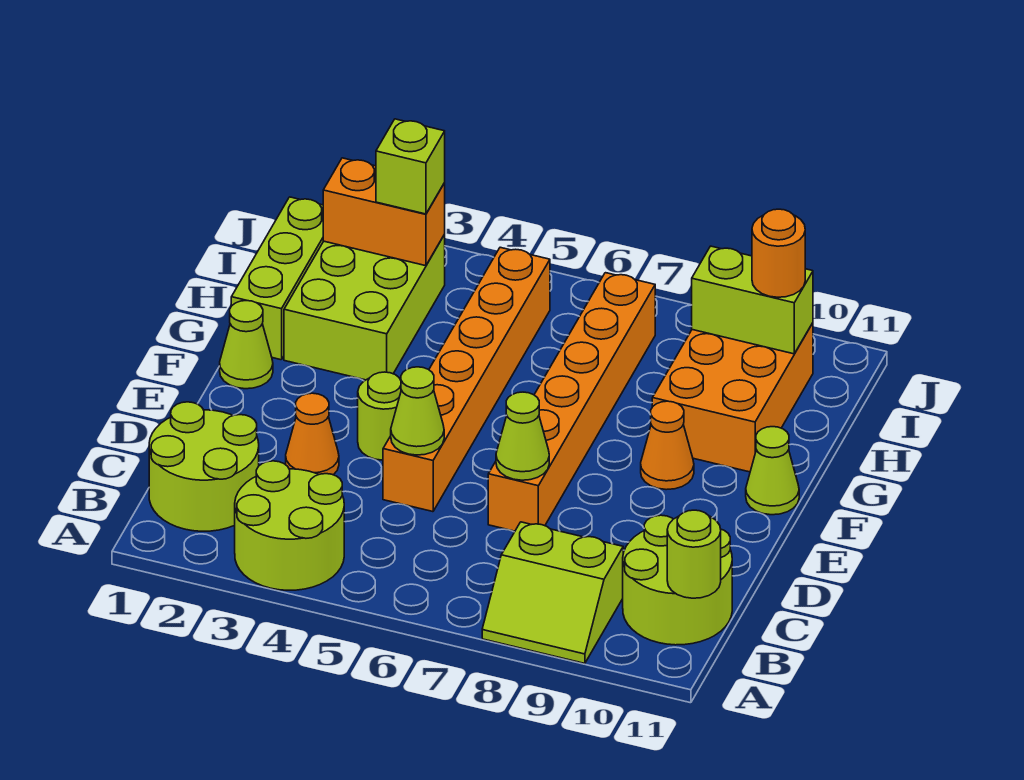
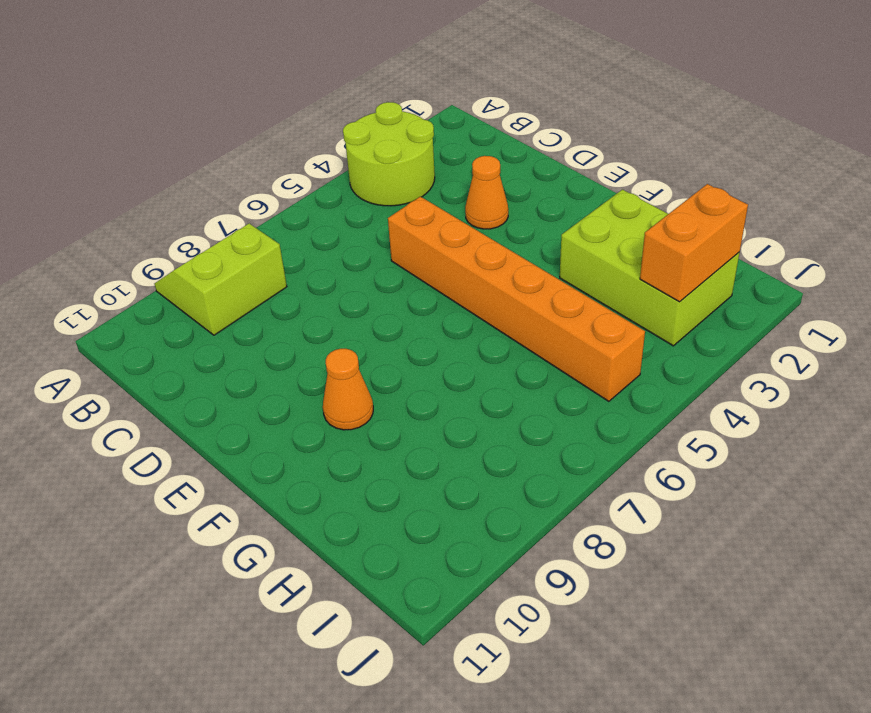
none -> lime round brick B1:C2 level 1
none -> lime round brick B10:C11 level 1
none -> orange brick D7:I7 level 1

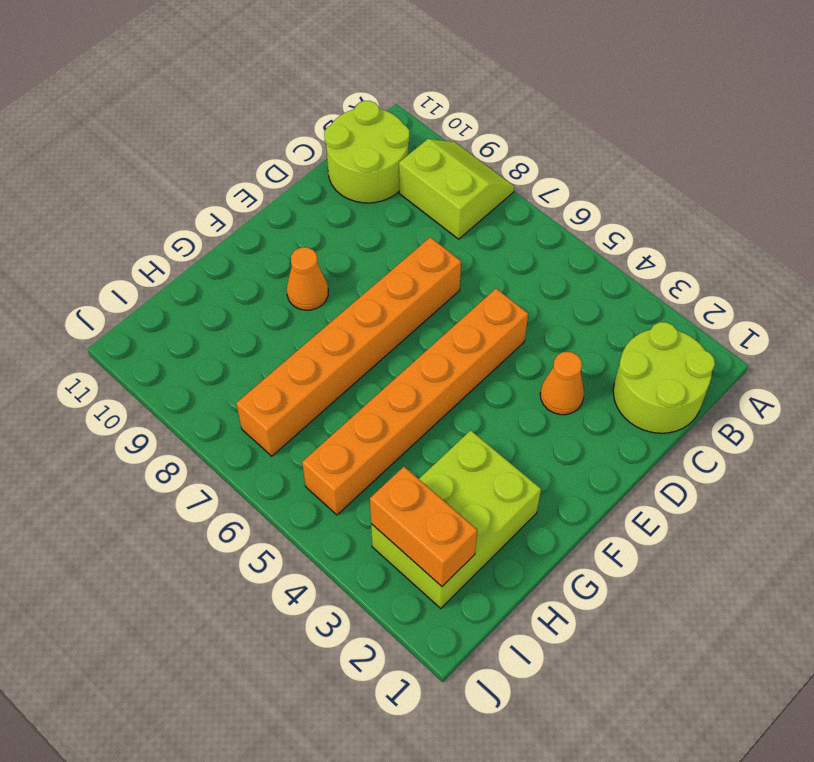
none -> lime round brick A3:B4 level 1
none -> lime round brick E4 level 1
none -> lime cone F1 level 1

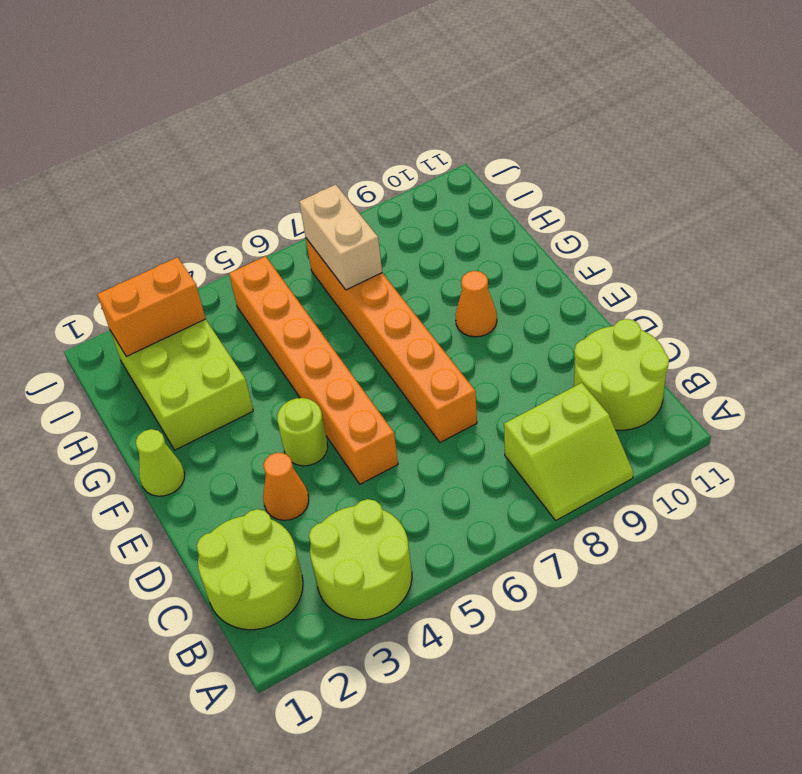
tan brick H7:I7 level 2 -> none
none -> lime cone F11 level 1
none -> lime brick G1:I1 level 1
none -> orange brick G9:I10 level 1

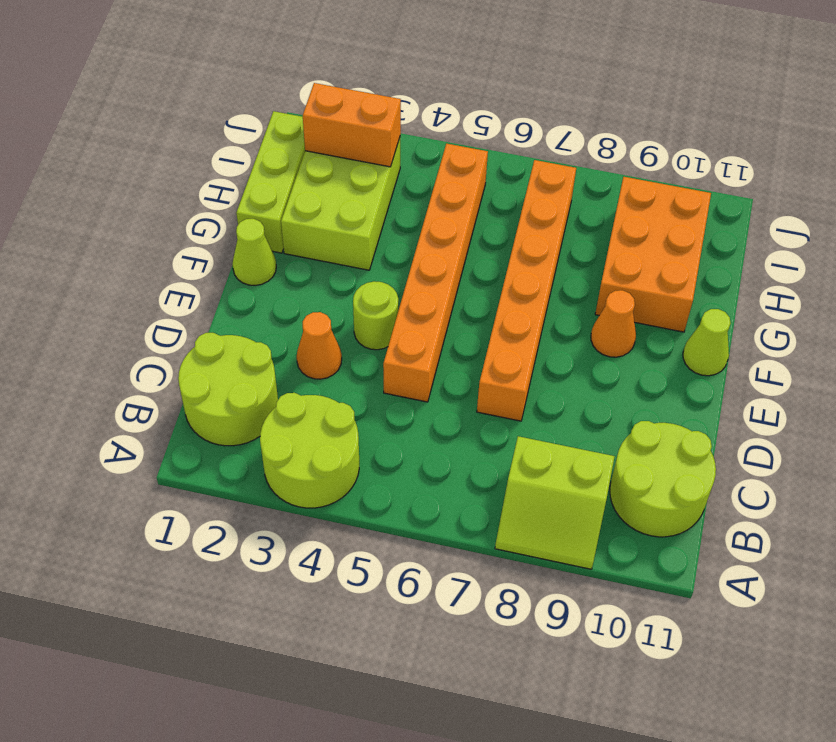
none -> lime round brick B11 level 2
none -> lime cone D5 level 2
none -> lime cone D7 level 2

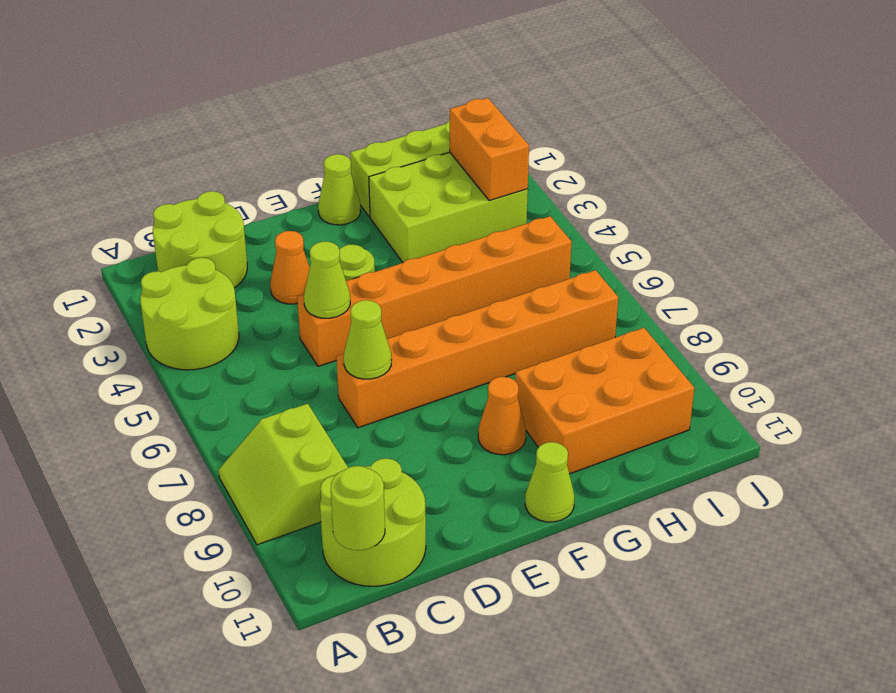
none -> lime brick I9:I10 level 2
none -> lime brick I3 level 3
none -> orange round brick I10 level 3

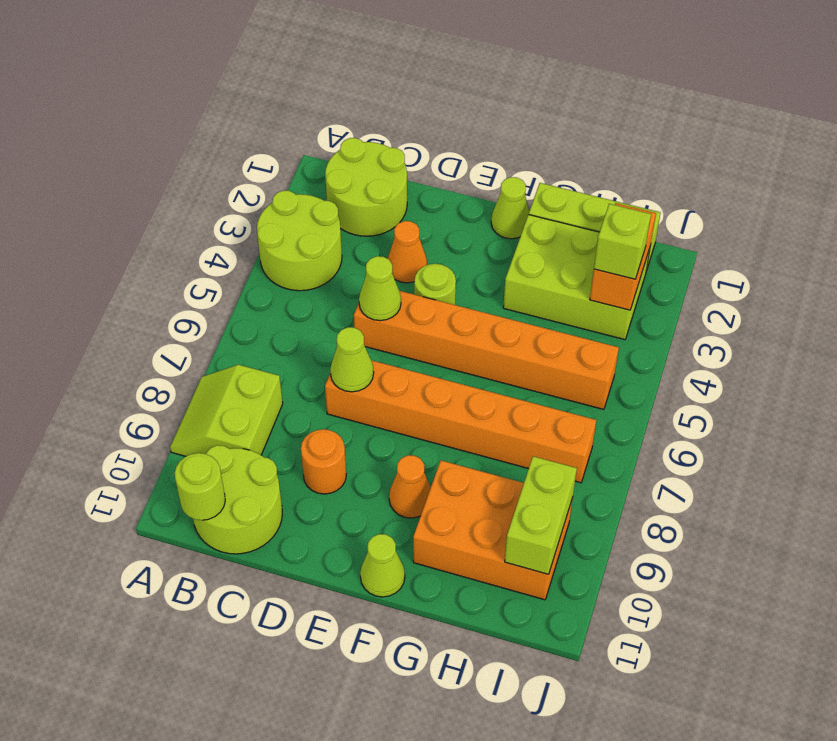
orange round brick D9 level 1 -> orange round brick I10 level 3

